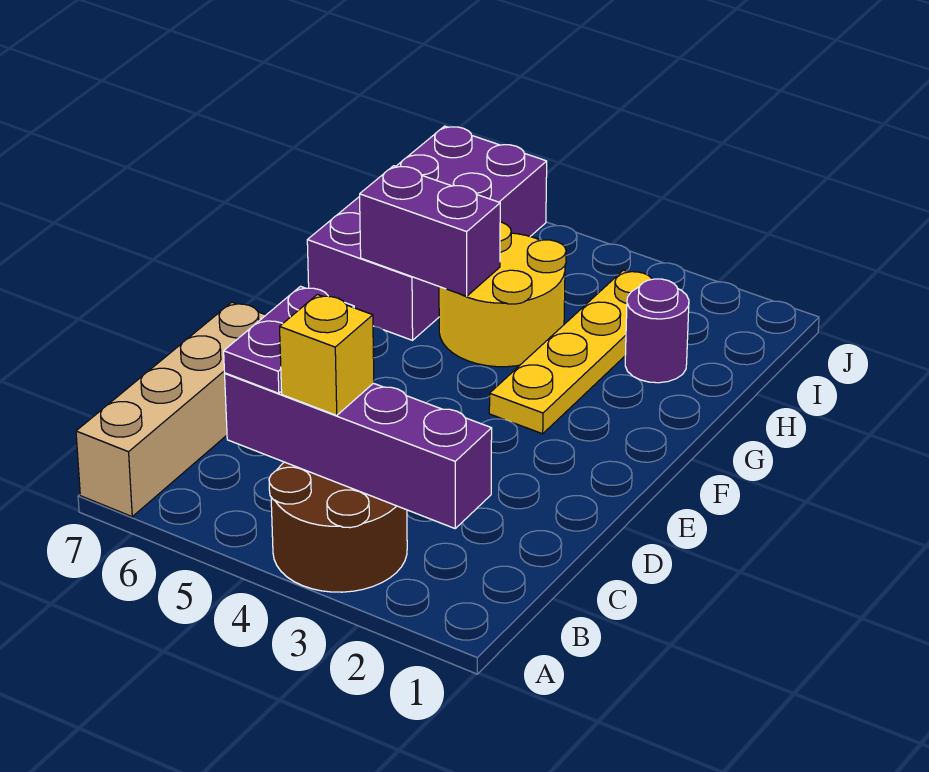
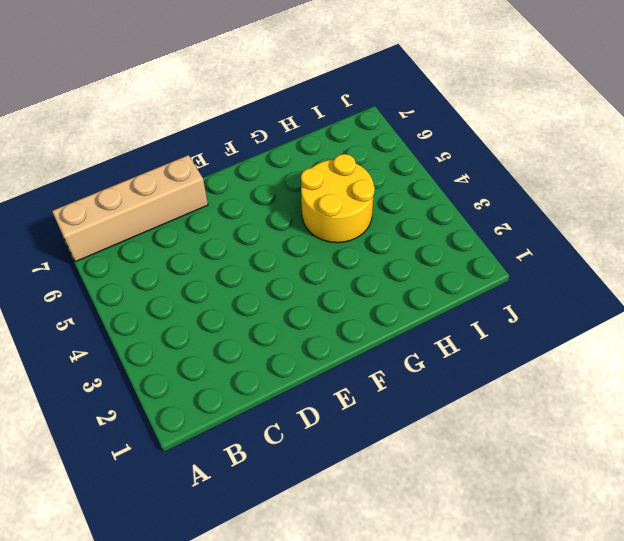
none -> brown round brick A3:B4 level 1
none -> yellow plate F3:I3 level 1

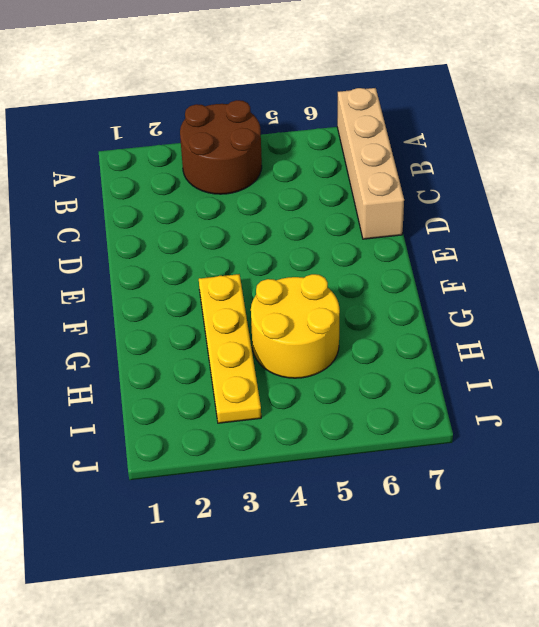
none -> purple brick G6:J7 level 1
none -> purple round brick H2 level 1

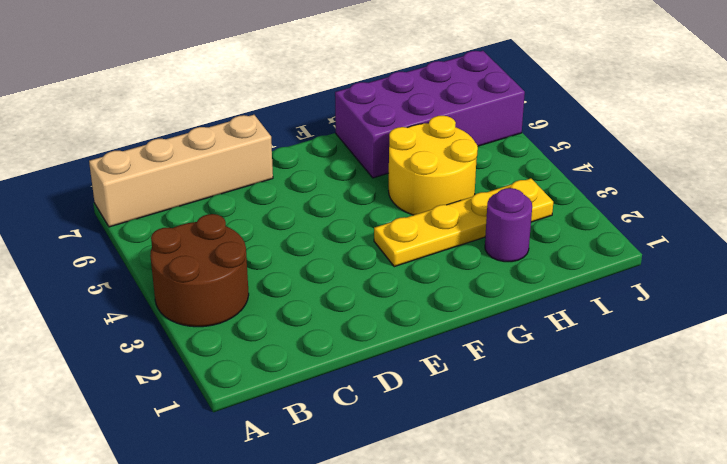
none -> purple brick B2:B5 level 2
none -> purple brick G5:G6 level 2

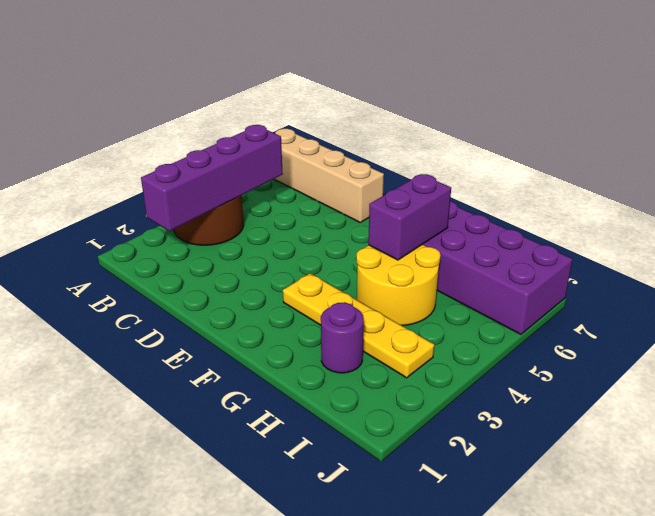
none -> yellow brick B4 level 3
none -> purple plate B5:C5 level 3

